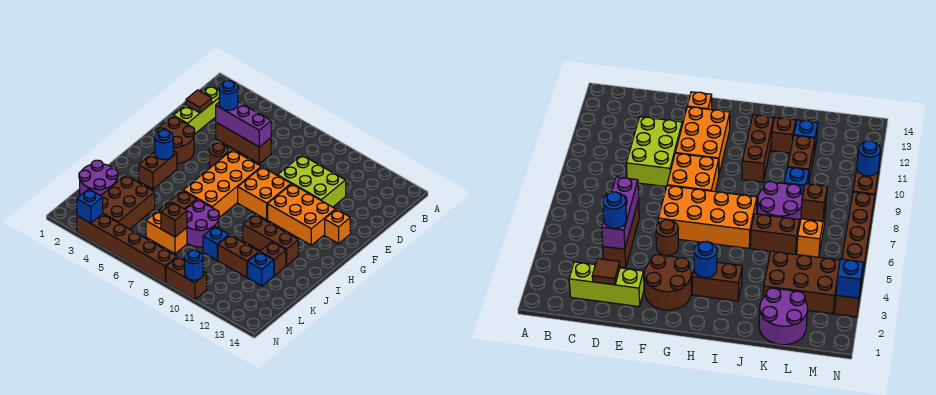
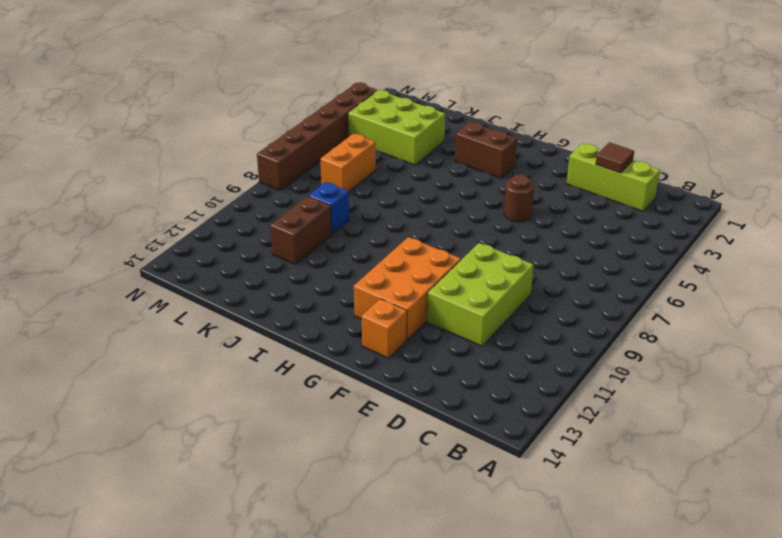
lime brick K3:M4 level 1 -> brown brick K3:M4 level 1
none -> brown brick D4:D6 level 1
none -> brown round brick F2:G3 level 1
none -> orange brick F6:I7 level 1

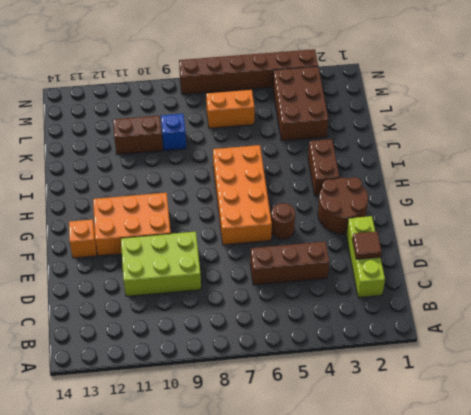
none -> orange brick F8:G9 level 1
none -> brown brick I10:I12 level 1
none -> brown brick J6:K6 level 1

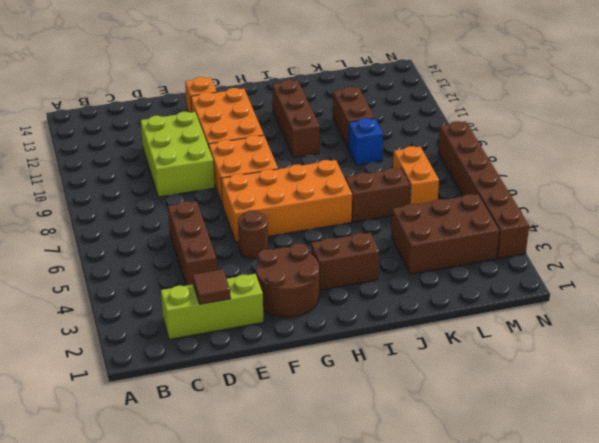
none -> purple round brick J7:K8 level 1
none -> brown brick J12 level 1
none -> purple round brick K1:L2 level 1

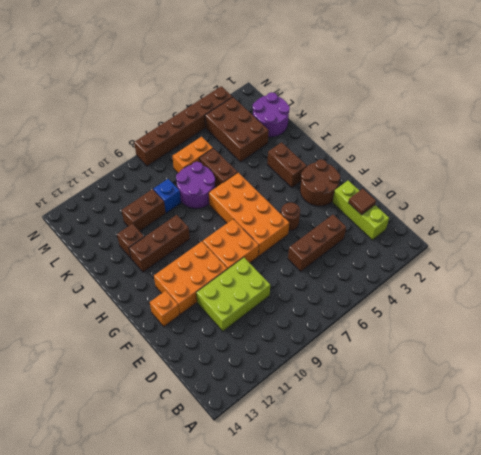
none -> blue brick K12 level 1
none -> brown brick N9:N10 level 1
none -> purple brick D4:D6 level 2

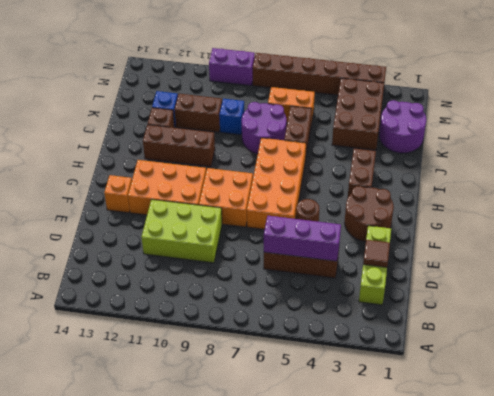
purple brick N9:N10 level 1 -> brown brick N9:N10 level 1
none -> blue round brick H3 level 2
none -> brown brick L7 level 2
none -> blue brick N3 level 2

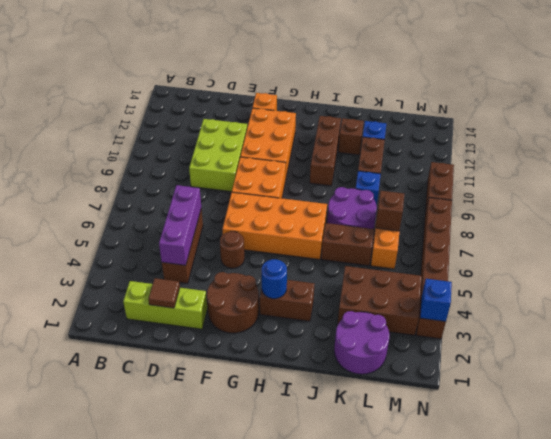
none -> blue round brick N10 level 2
none -> blue round brick D4 level 3

